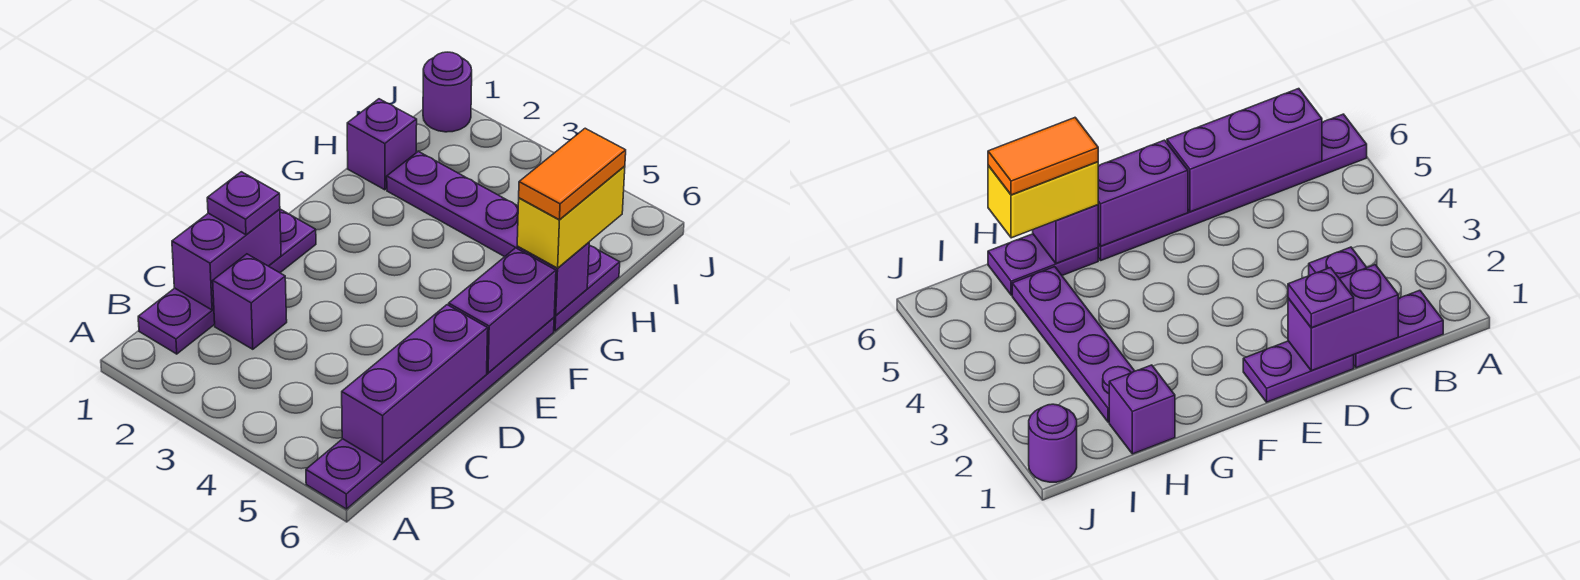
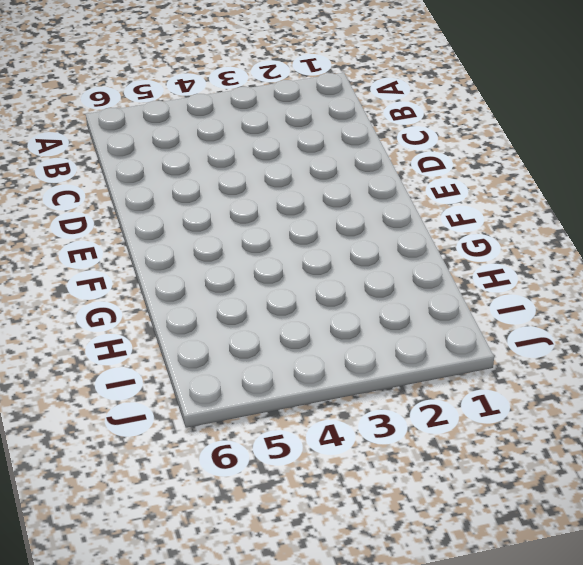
none -> purple plate A6:F6 level 1
none -> purple plate B1:C1 level 1
none -> purple brick C2 level 1

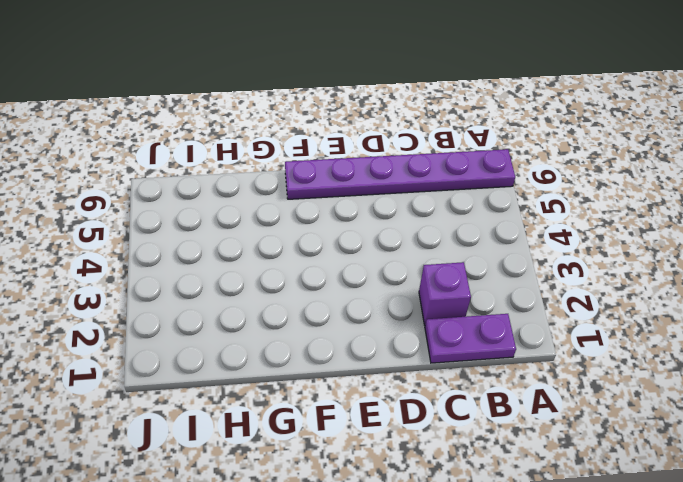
none -> purple plate D1:E1 level 1
none -> purple plate G6:H6 level 1
none -> purple brick H1 level 1

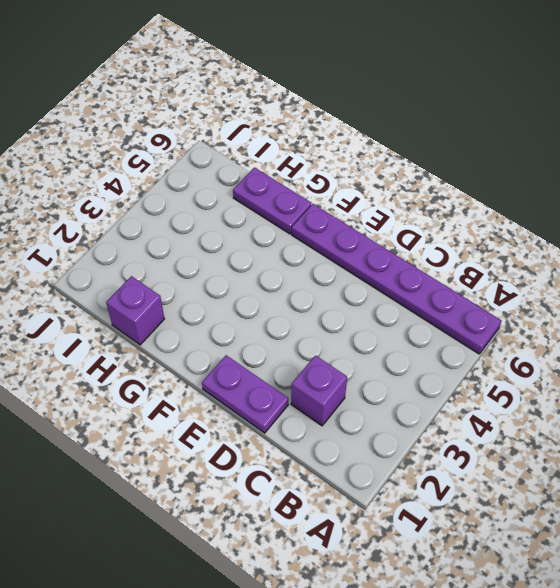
none -> purple plate B1:C1 level 1
none -> purple plate H2:H5 level 1
none -> purple round brick J1 level 1

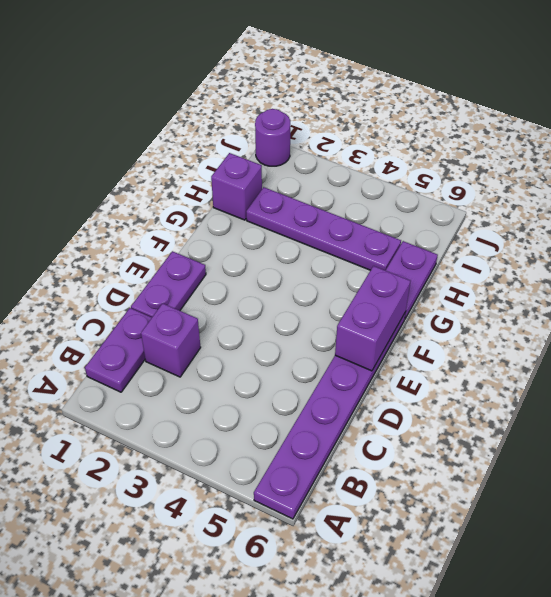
none -> purple brick B6:D6 level 2
none -> purple brick C1:D1 level 2
none -> purple brick G6 level 2

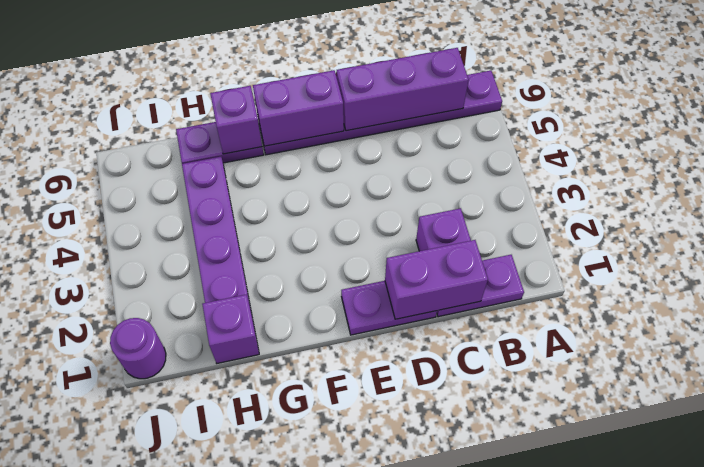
none -> purple plate D1 level 3
none -> yellow brick G6:H6 level 3
none -> orange tile G6:H6 level 4

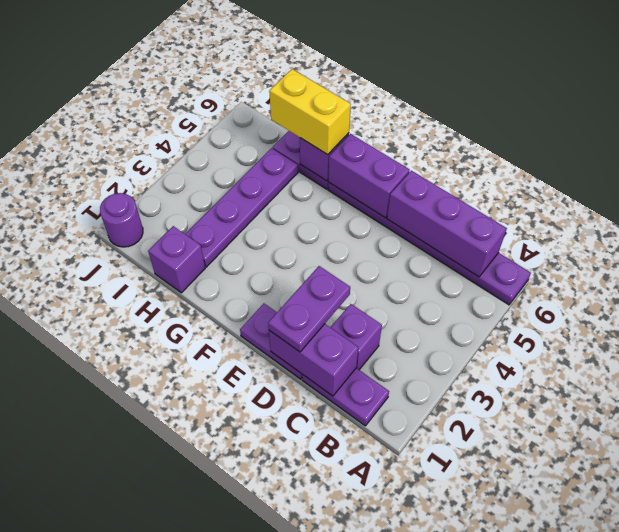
purple plate D1:D2 level 3 -> purple plate D1 level 3
none -> orange tile G6:H6 level 4

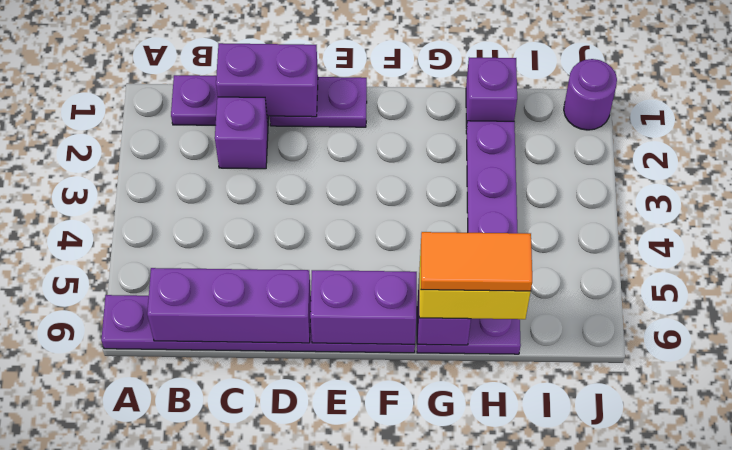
none -> purple plate D1 level 3

